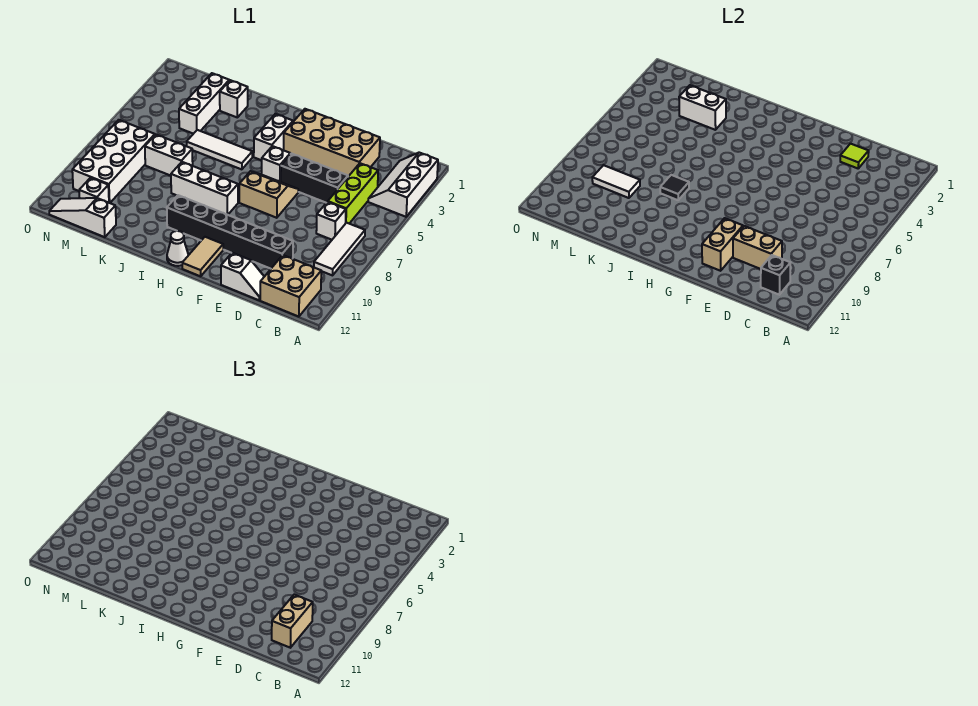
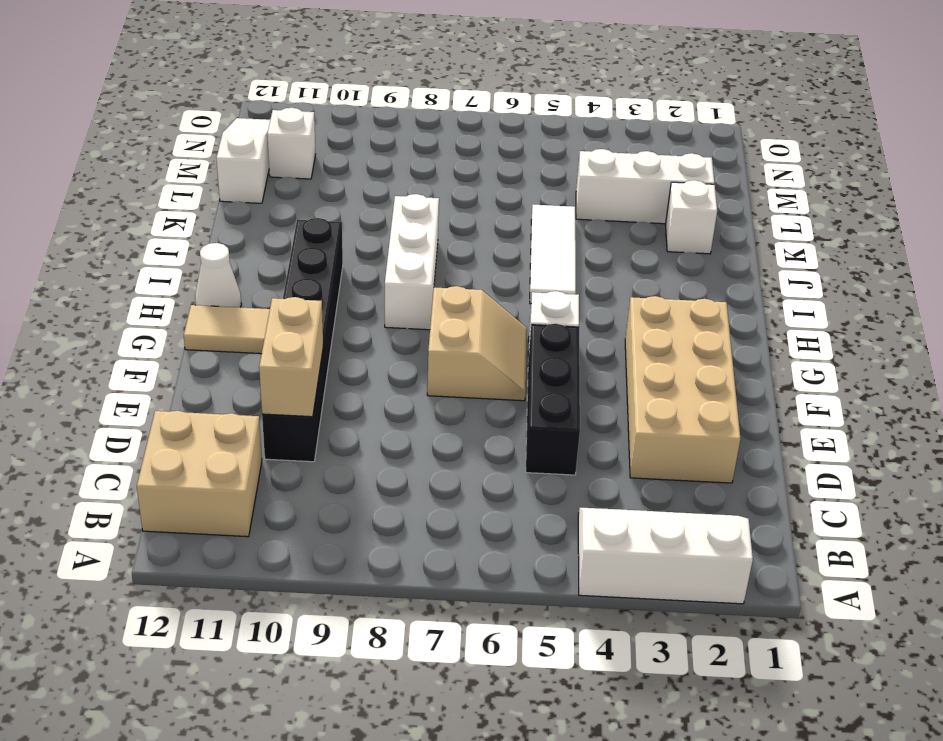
none -> white tile B7:B9 level 1
none -> lime brick C4:C6 level 1
none -> white brick C7 level 1
none -> white slope D12:E12 level 1 top E

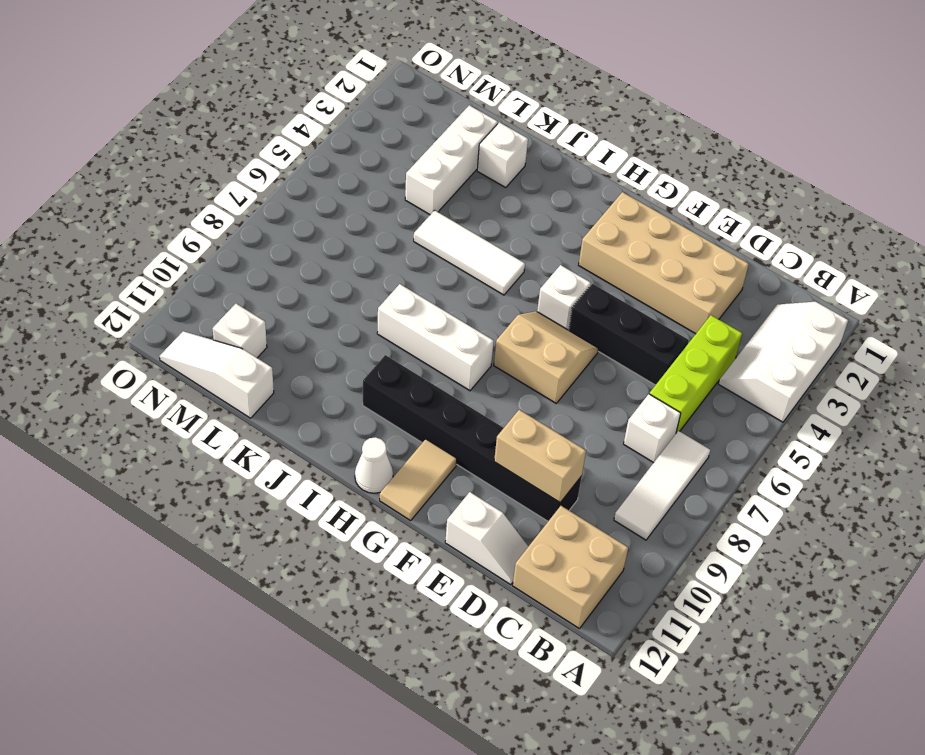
none -> white brick H3:H4 level 1
none -> white brick K7:L7 level 1
none -> white brick M7:N10 level 1
none -> black brick C11 level 2

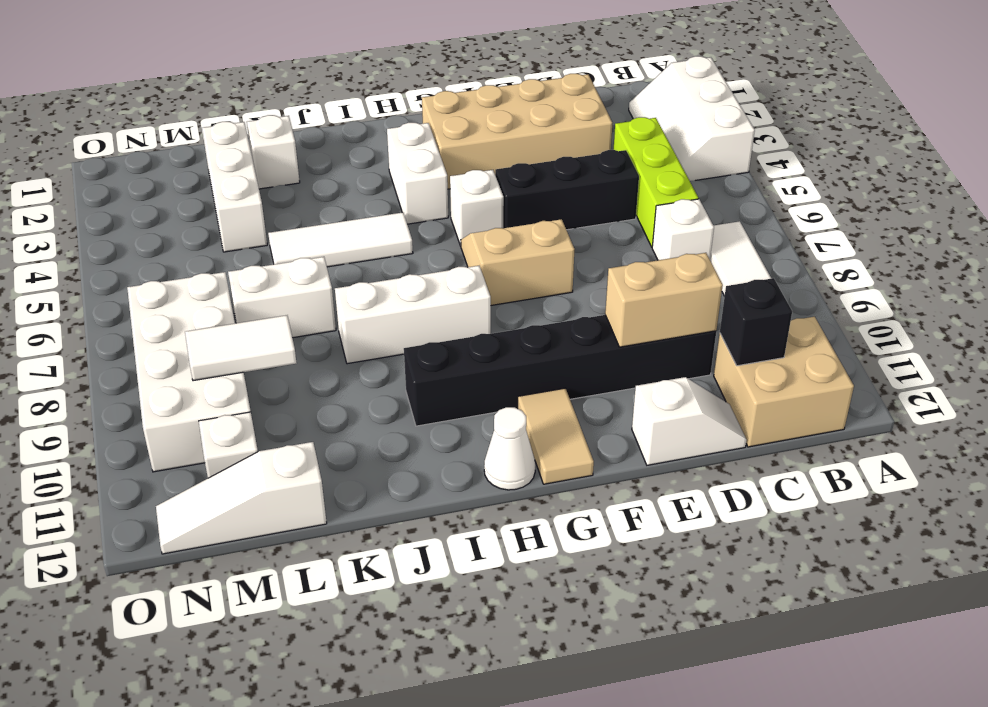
none -> lime tile D2 level 2
none -> tan brick F10:F11 level 2
none -> black tile J8 level 2
none -> white brick K3:L3 level 2

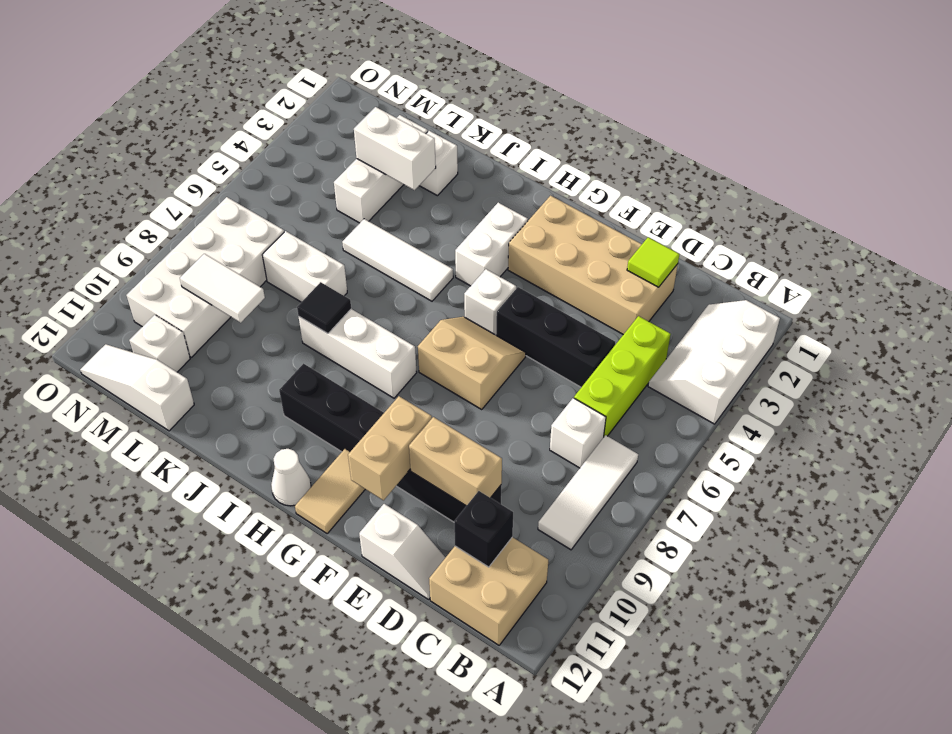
none -> tan brick C10:C11 level 3

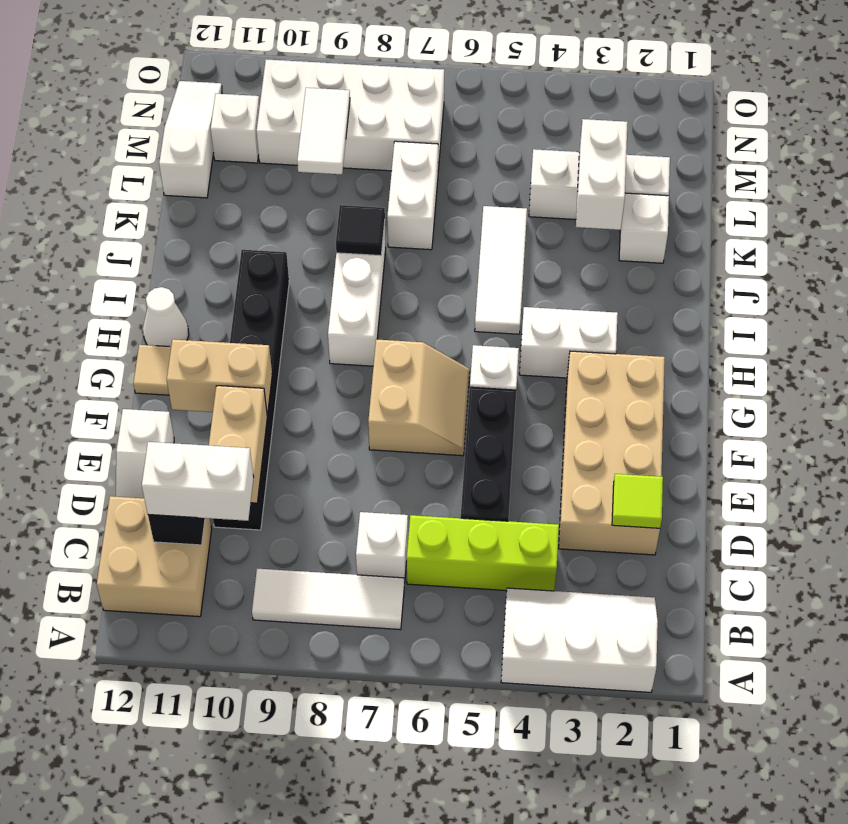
white brick C10:C11 level 3 -> tan brick C10:C11 level 3

